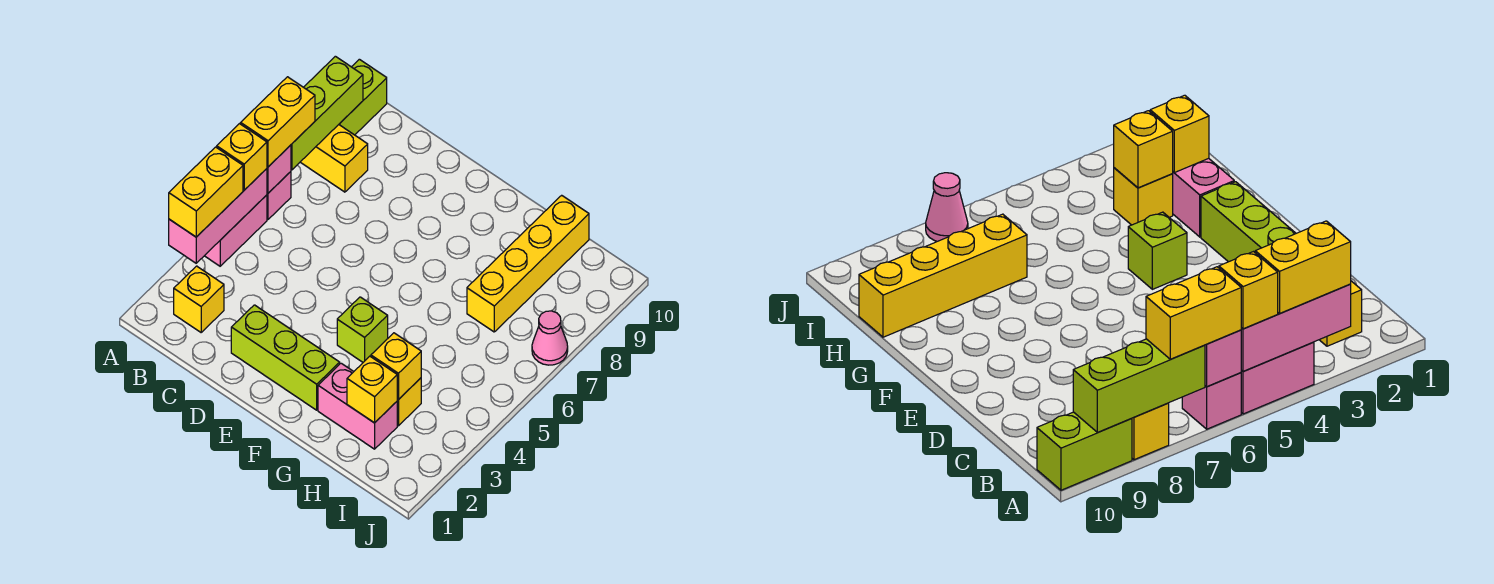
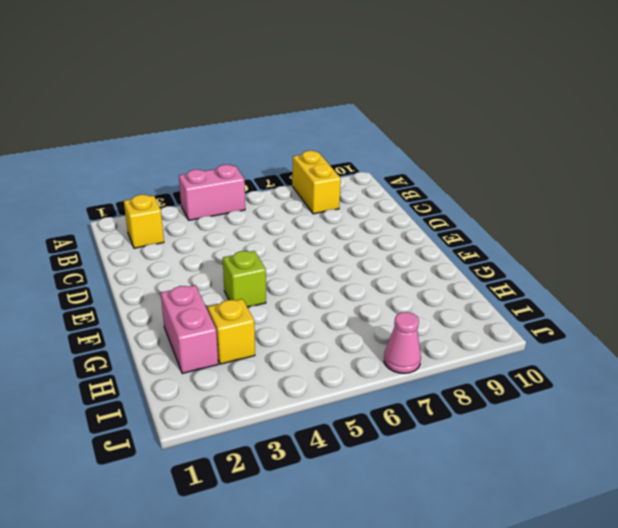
none -> pink brick A6 level 1
none -> lime brick A9:A10 level 1
none -> lime brick D2:F2 level 1

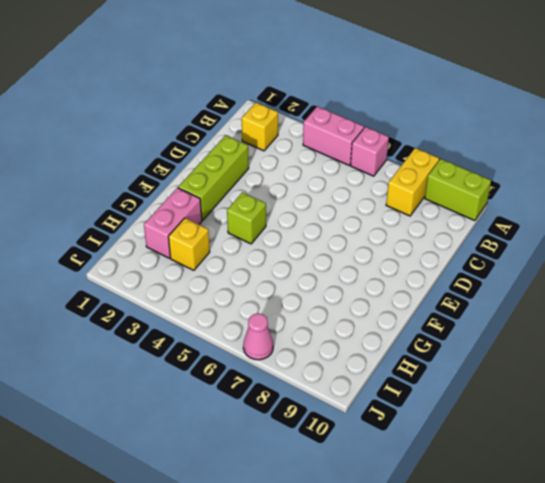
none -> yellow brick H7:H10 level 1
none -> pink brick A3:A5 level 2
none -> pink brick A6 level 2

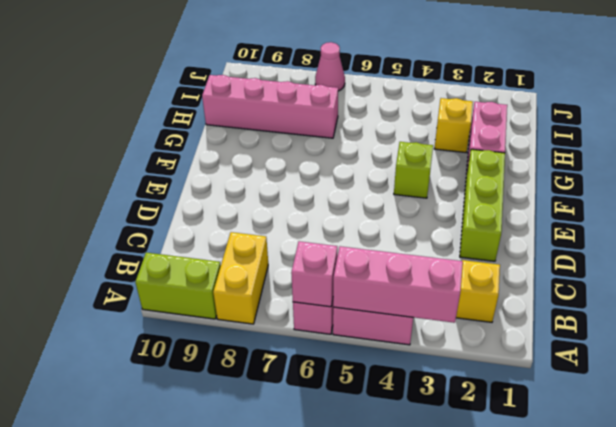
pink brick H7:H10 level 1 -> yellow brick H7:H10 level 1
none -> lime brick A7:A9 level 2
none -> yellow brick H2 level 2
none -> yellow brick H3 level 2

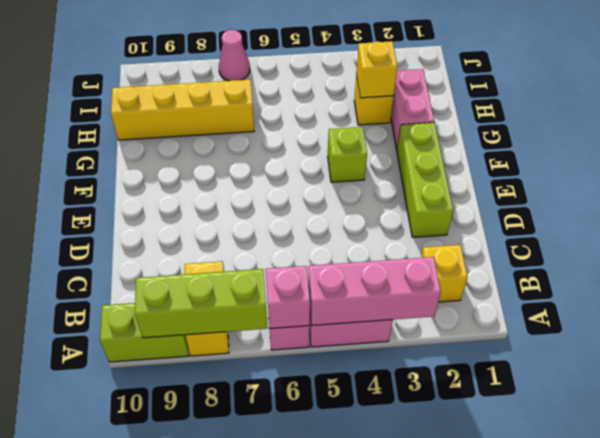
none -> yellow brick H2 level 2
none -> yellow brick A3:A4 level 3
none -> yellow brick A5 level 3

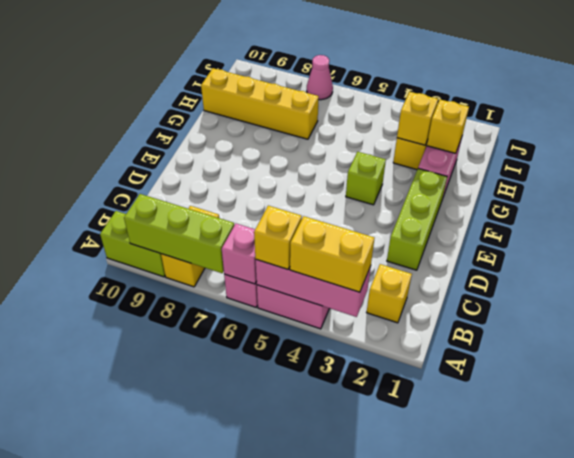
none -> yellow brick A6:A7 level 3

